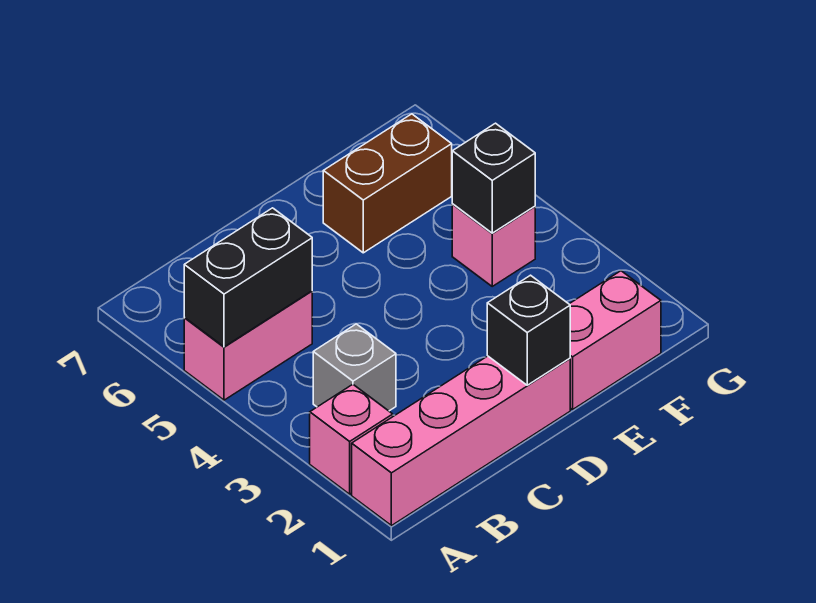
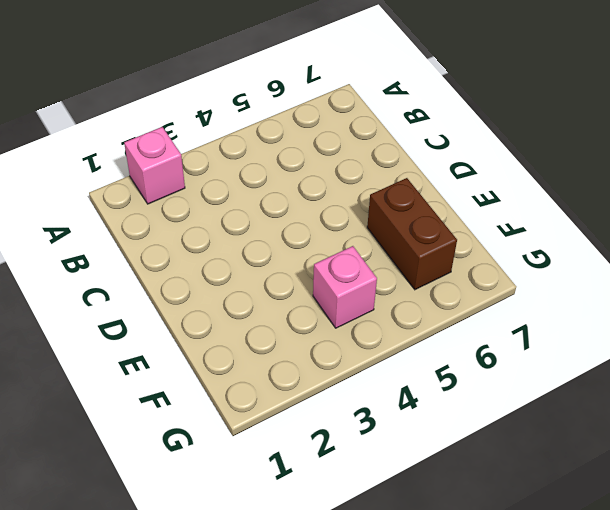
none -> pink brick A1:D1 level 1
none -> pink brick A5:B5 level 1

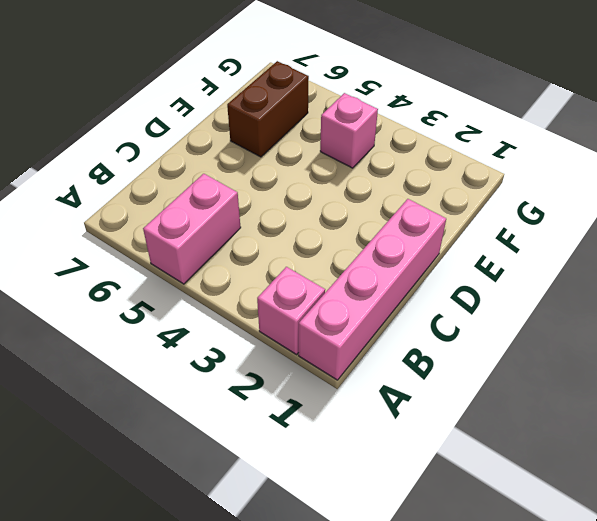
none -> grey brick B3 level 1
none -> pink brick E1:F1 level 1

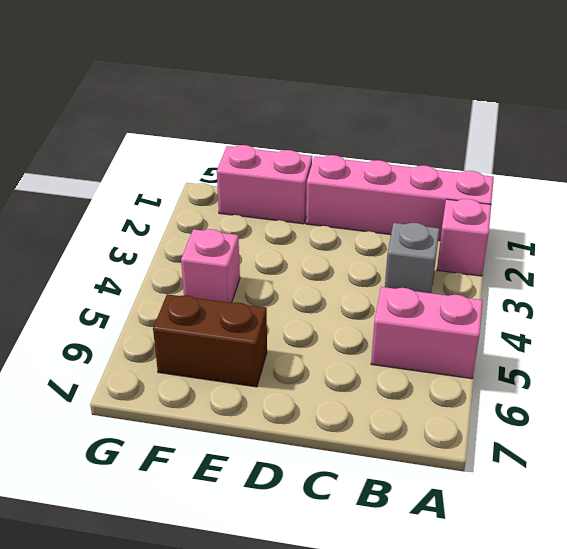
none -> black brick A5:B5 level 2
none -> black brick D1 level 2

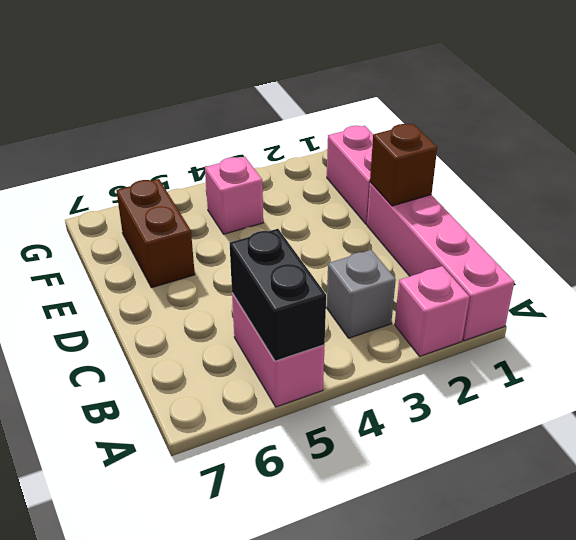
brown brick D1 level 2 -> black brick D1 level 2
none -> black brick F4 level 2

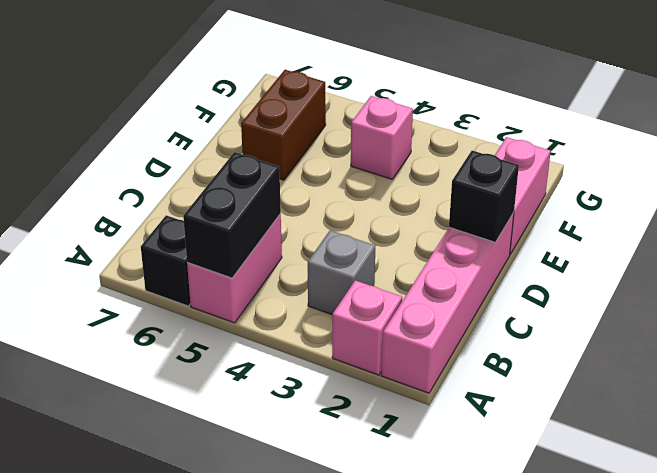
black brick A6 level 1 -> black brick F4 level 2

